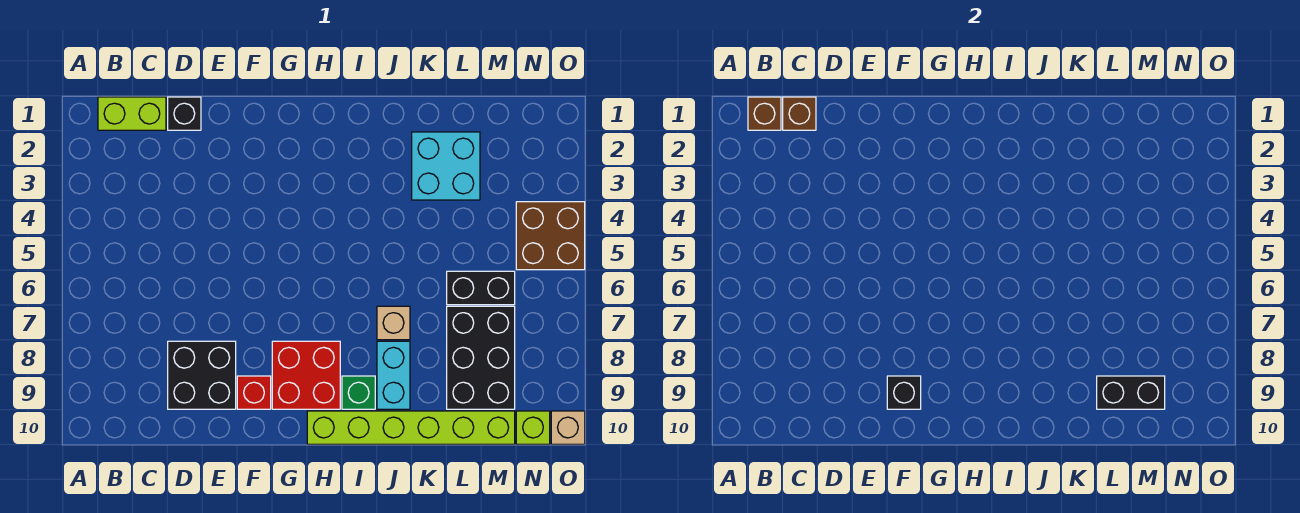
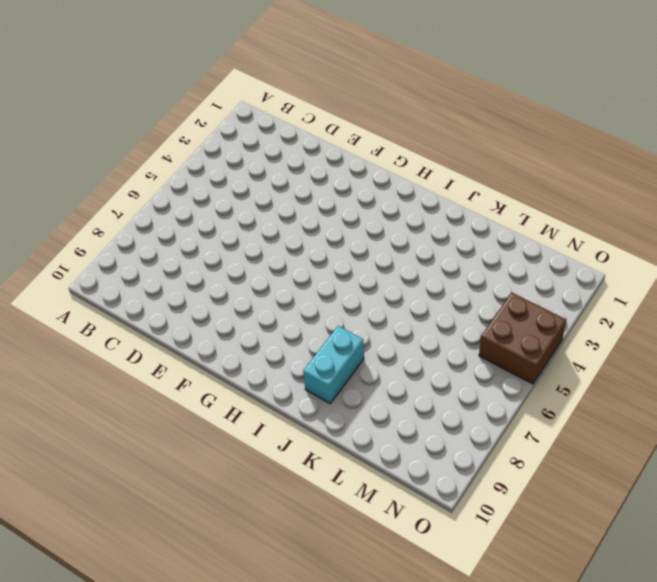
none -> lime brick B1:C1 level 1
none -> black brick D1 level 1
none -> black brick D8:E9 level 1

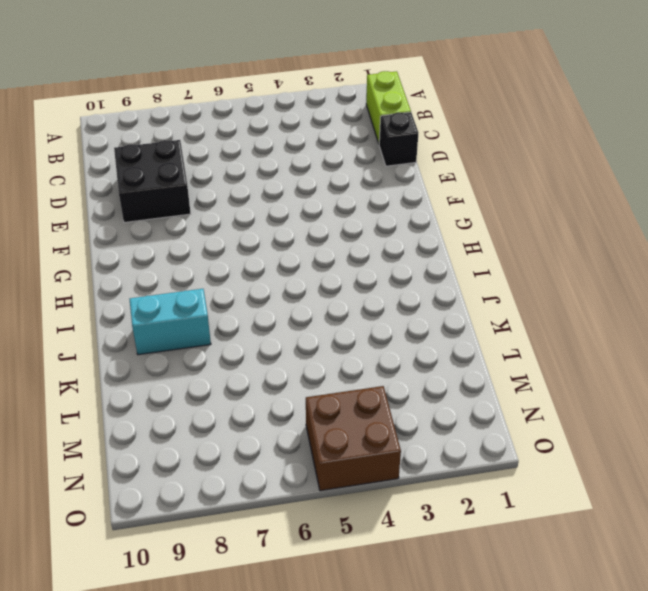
none -> red brick F9 level 1
none -> red brick G8:H9 level 1
none -> lime brick H10:M10 level 1

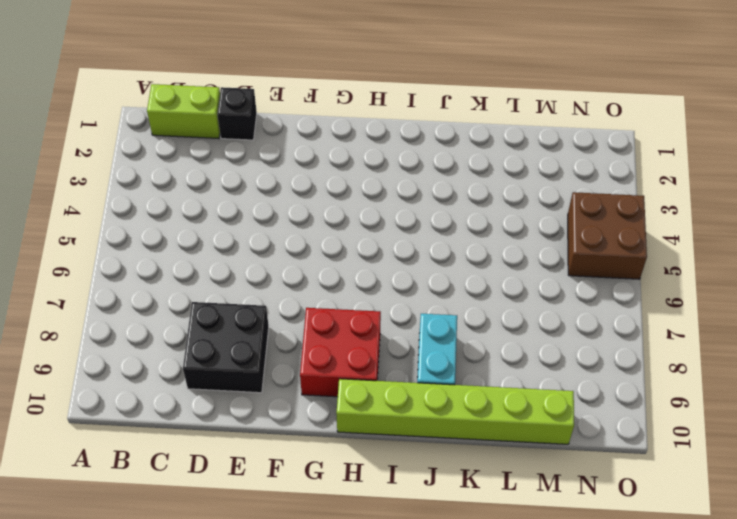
none -> red brick F9 level 1
none -> green brick I9 level 1
none -> tan brick J7 level 1

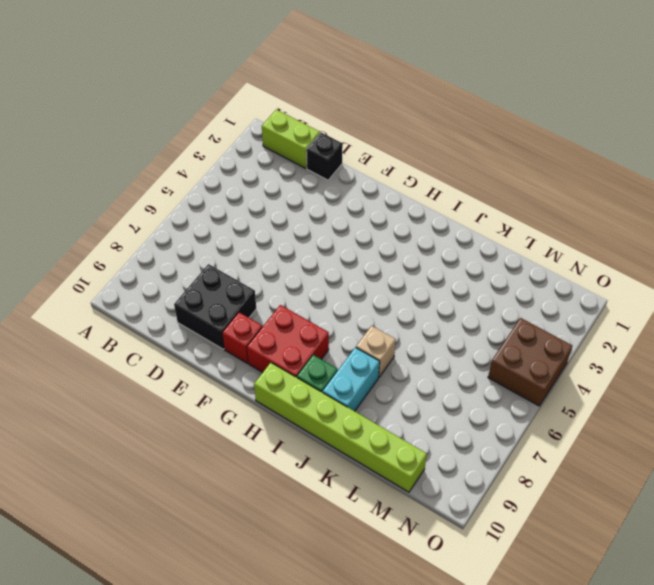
none -> cyan brick K2:L3 level 1
none -> black brick L6:M6 level 1
none -> black brick L7:M9 level 1

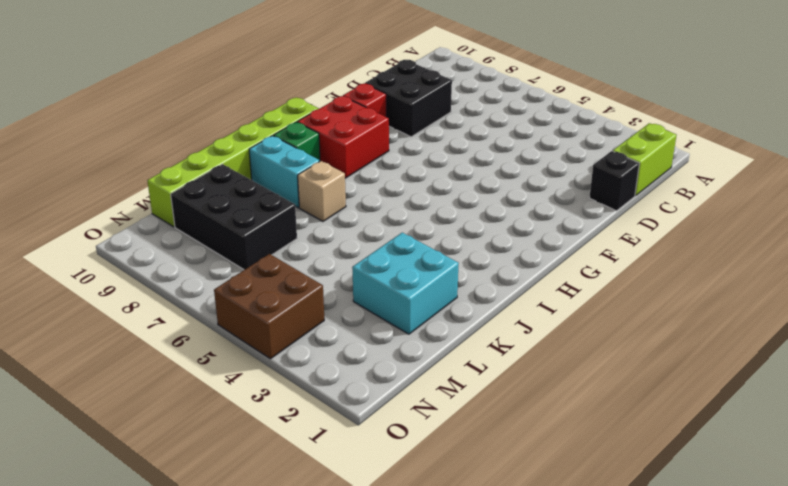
none -> black brick L6:M6 level 1
none -> lime brick N10 level 1
none -> tan brick O10 level 1

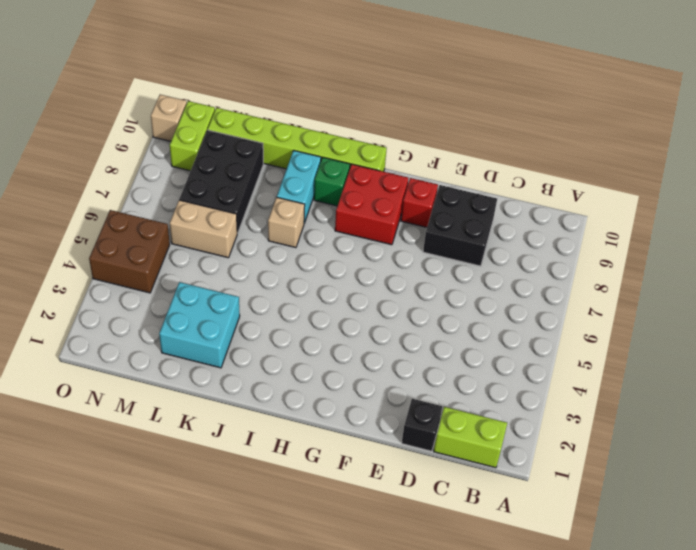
tan brick L6:M6 level 1 -> black brick L6:M6 level 1
lime brick N9:N10 level 1 -> lime brick N10 level 1
none -> brown brick B1 level 2
none -> brown brick C1 level 2
none -> black brick F9 level 2

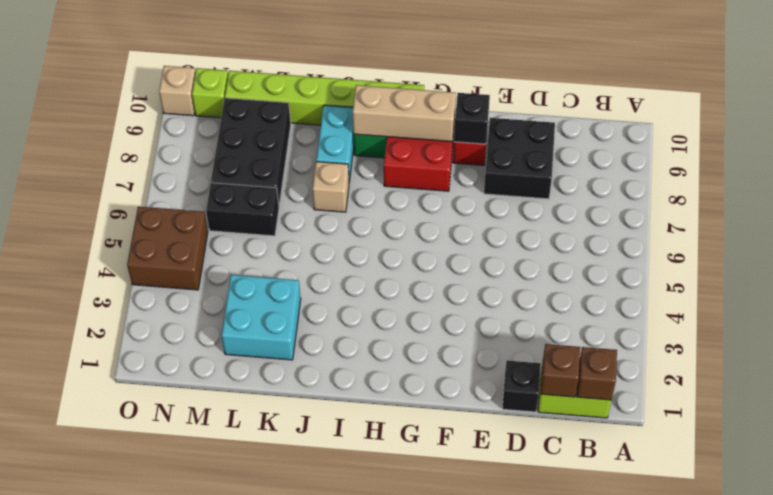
tan brick G9:I9 level 2 -> none
none -> black brick L9:M9 level 2

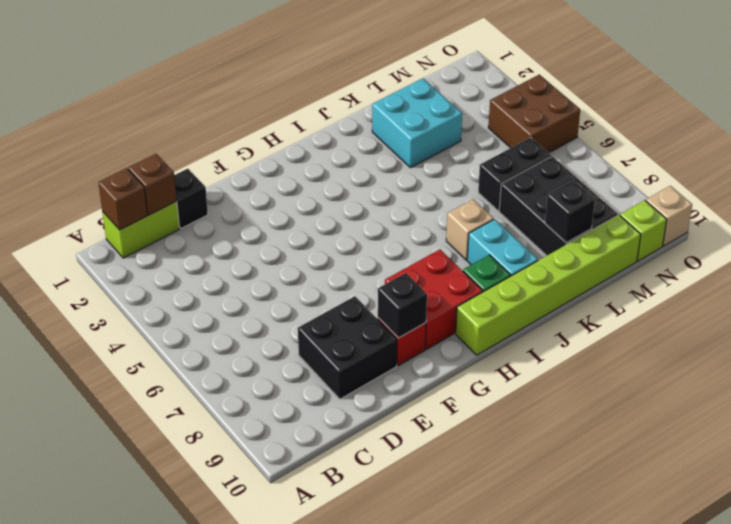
black brick L9 level 2 -> black brick L9:M9 level 2

